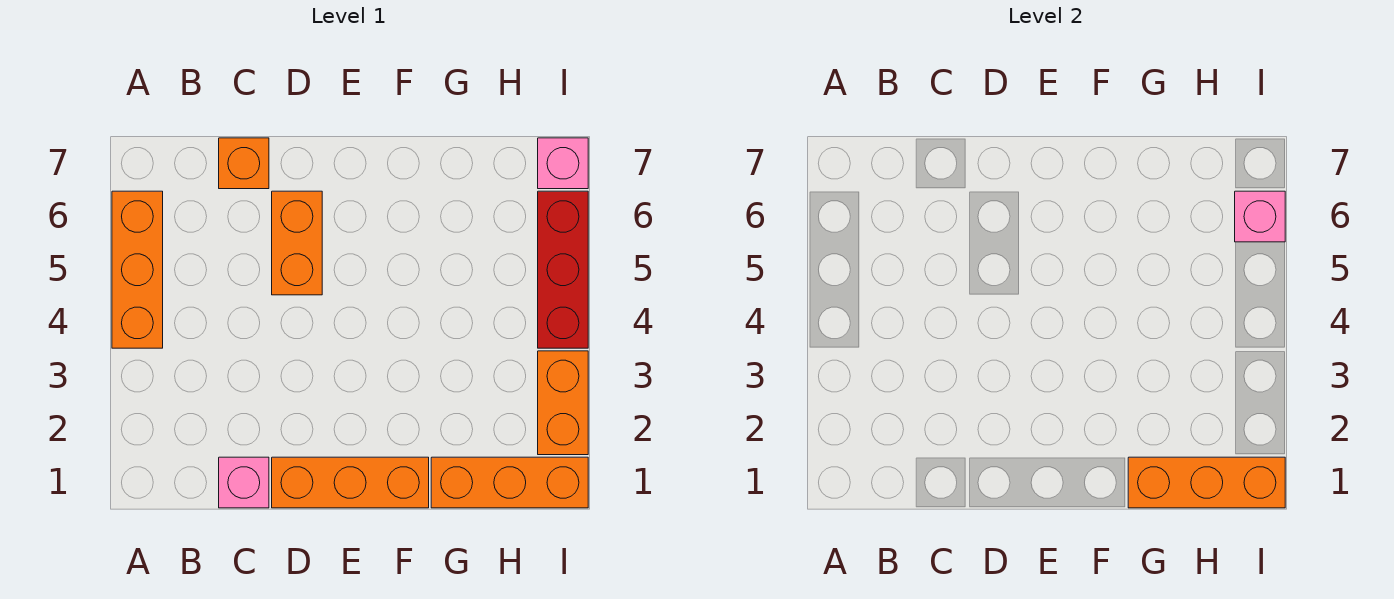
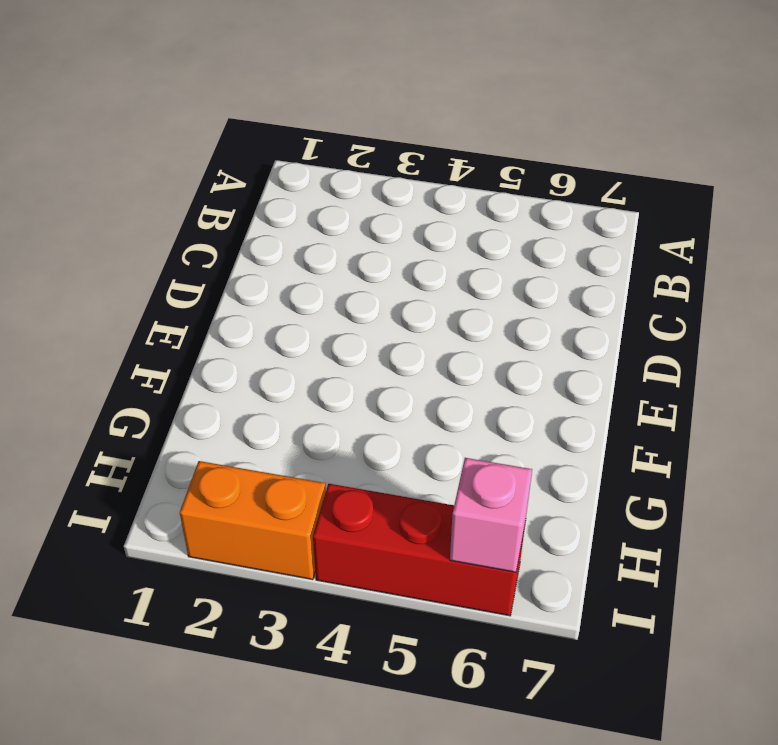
none -> orange brick A4:A6 level 1
none -> pink brick C1 level 1

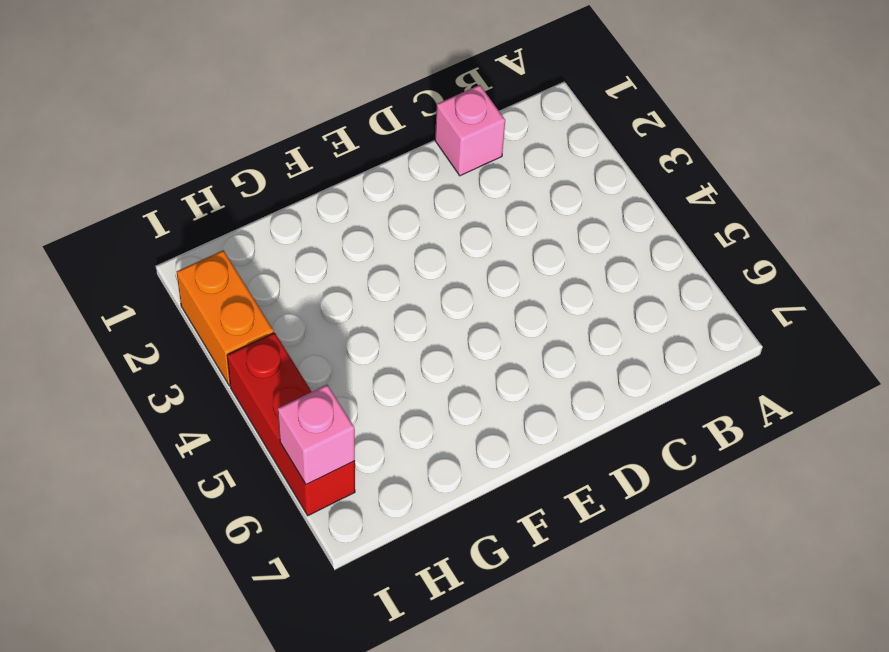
none -> orange brick A4:A6 level 1
none -> orange brick C7 level 1

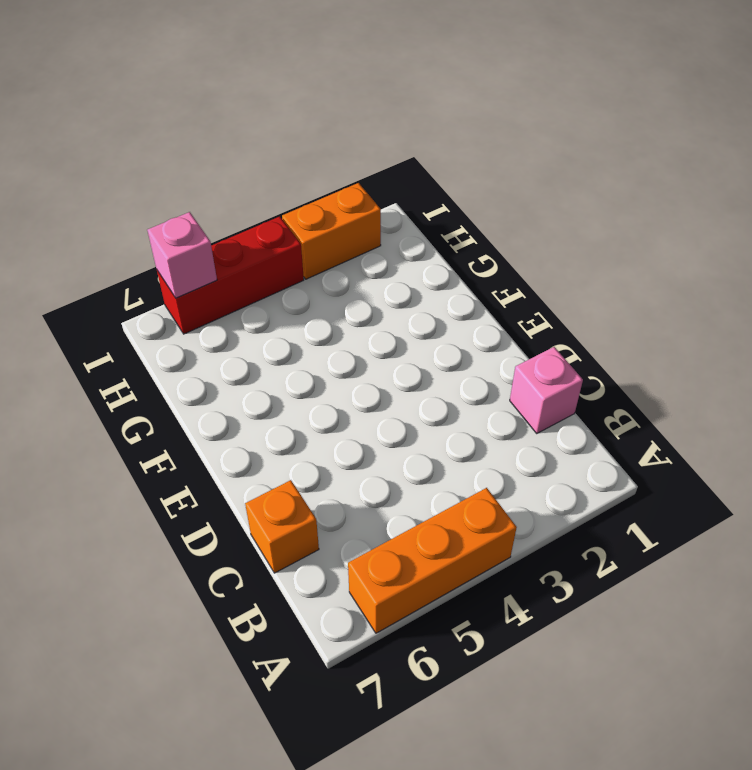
none -> orange brick D1:F1 level 1
none -> orange brick D5:D6 level 1

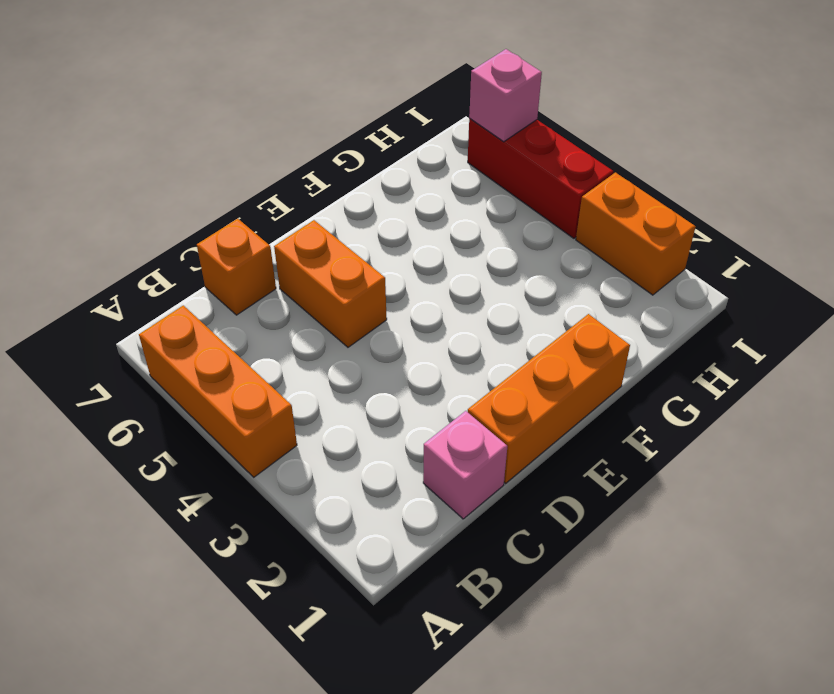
none -> orange brick G1:I1 level 1
none -> pink brick I7 level 1

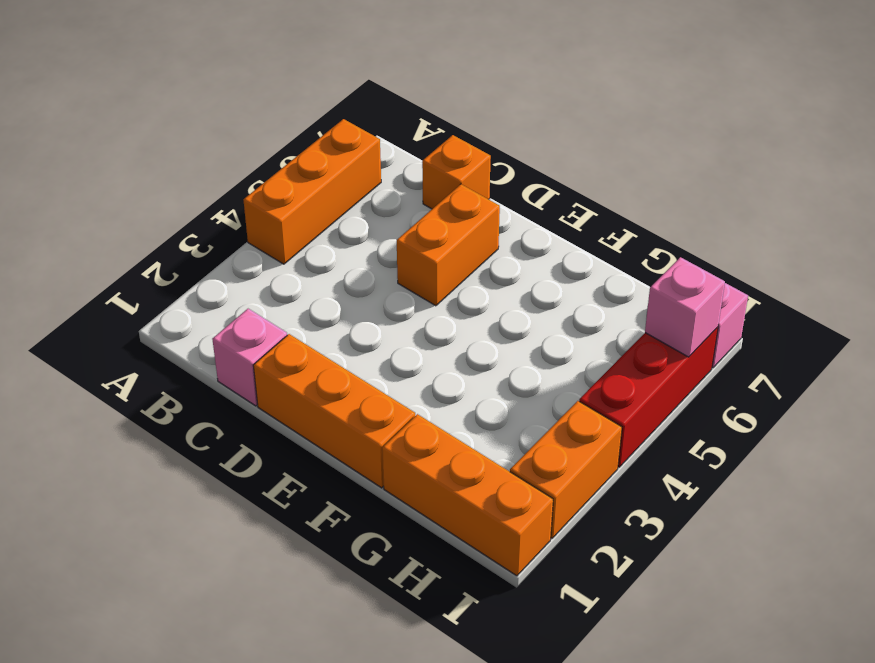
none -> orange brick G1:I1 level 2

